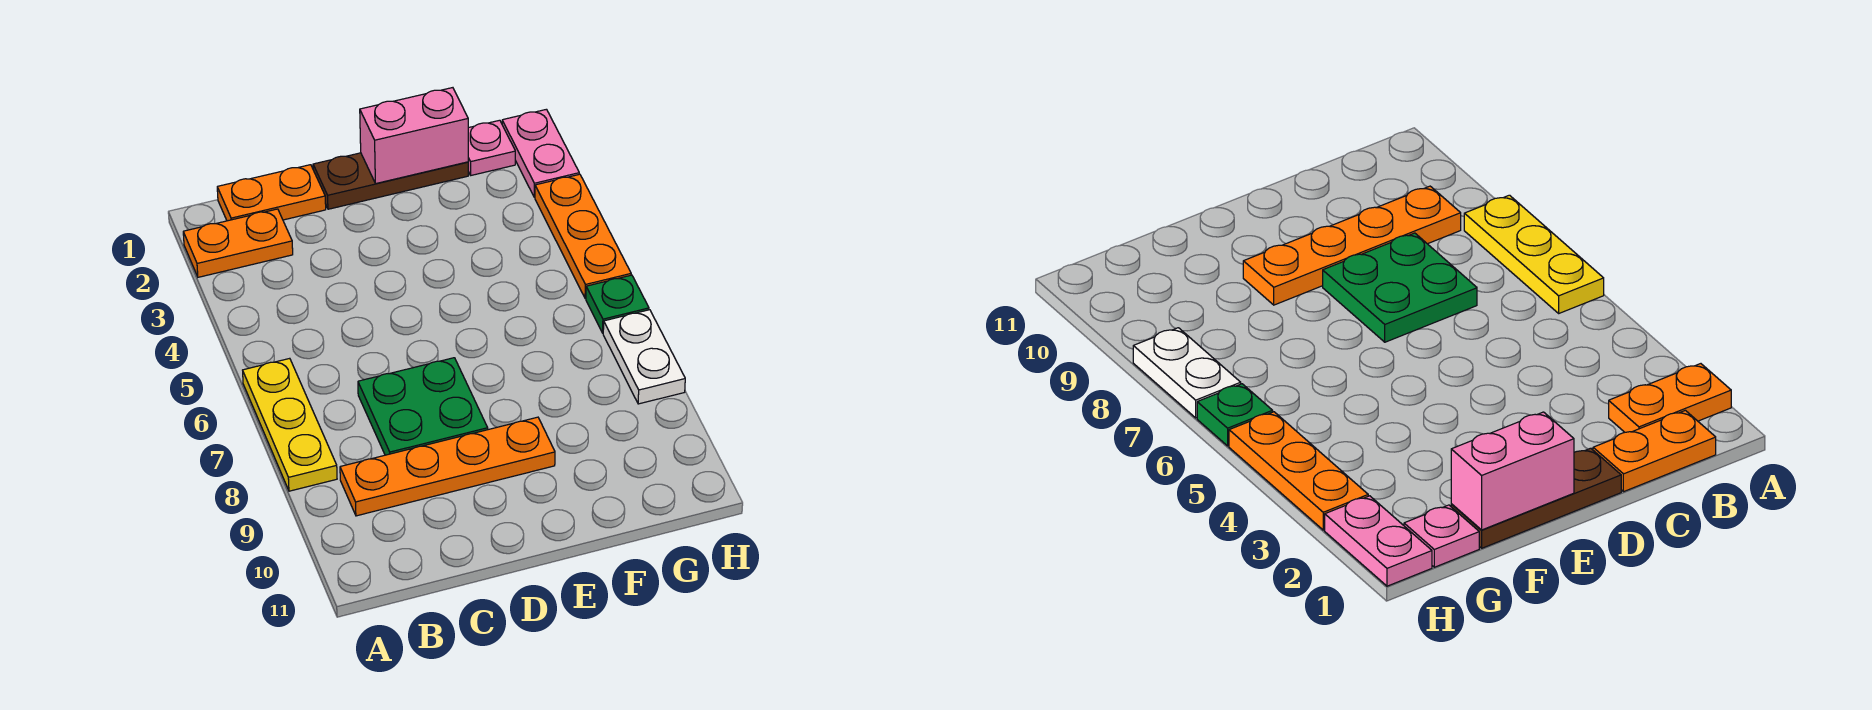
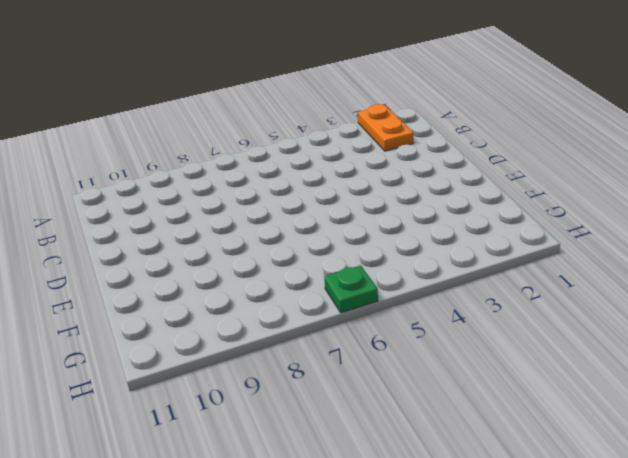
none -> yellow plate A6:A8 level 1
none -> orange plate B1:C1 level 1
none -> orange plate B9:E9 level 1

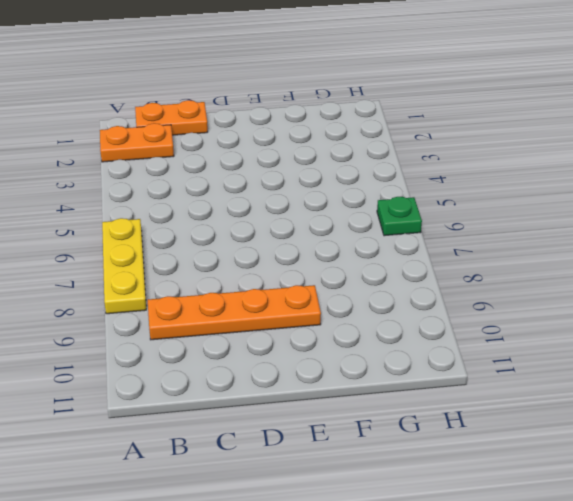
none -> green plate C7:D8 level 1
none -> brown plate D1:F1 level 1
none -> pink plate G1 level 1

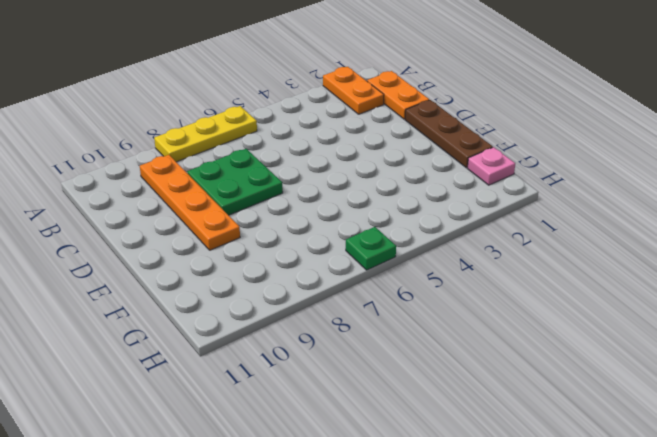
none -> pink plate H1:H2 level 1
none -> orange plate H3:H5 level 1
none -> white plate H7:H8 level 1

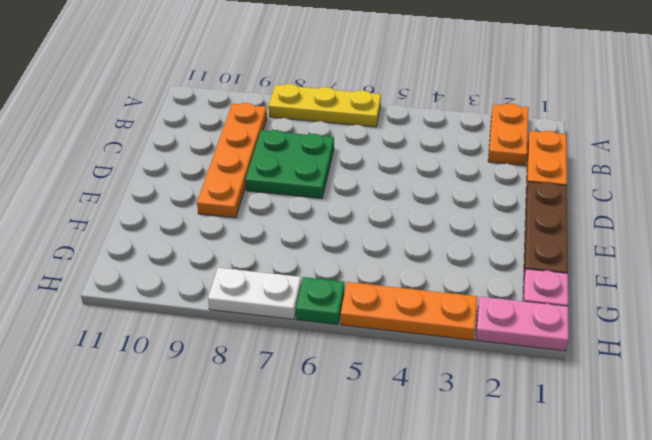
none -> pink brick E1:F1 level 2

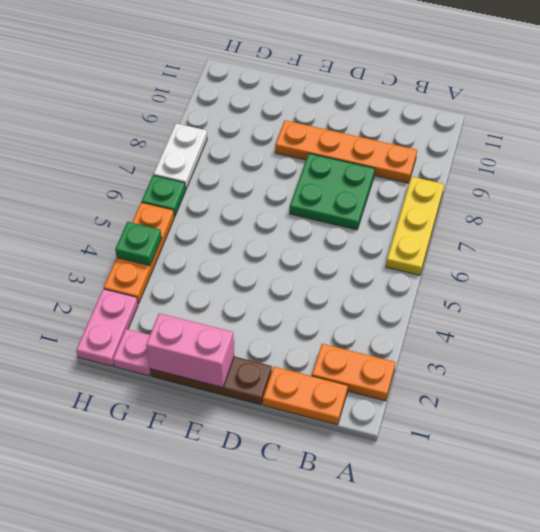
green plate H4 level 2 -> none

